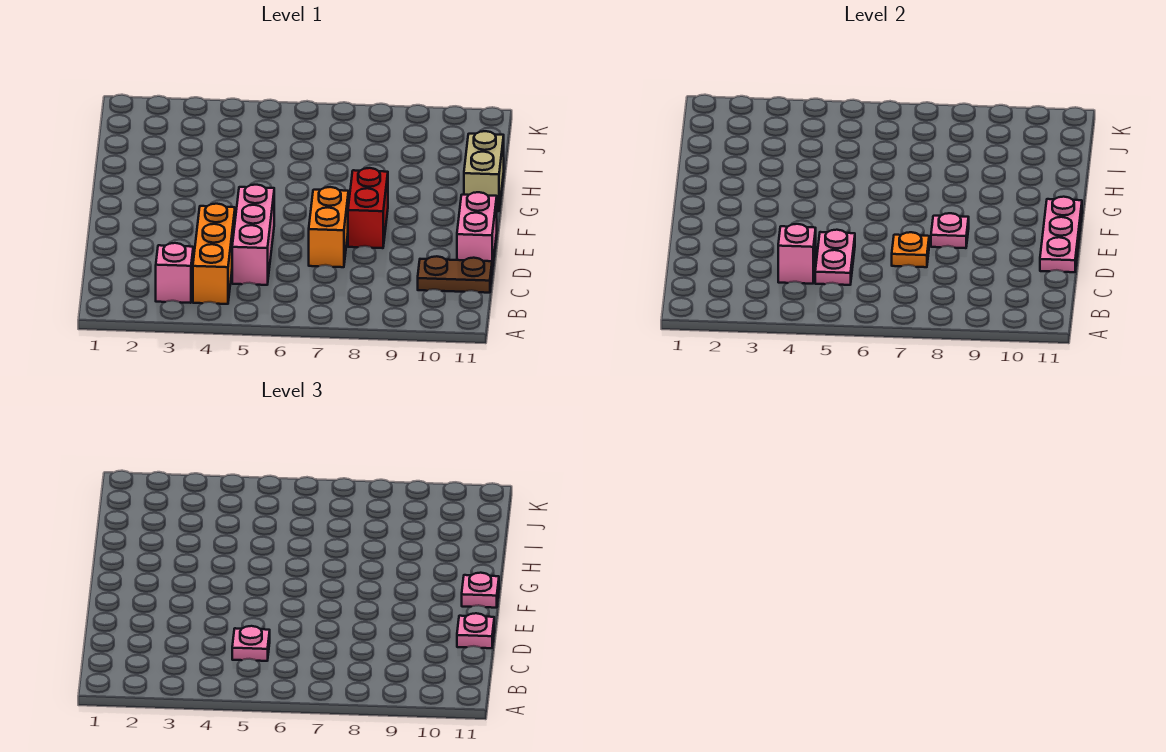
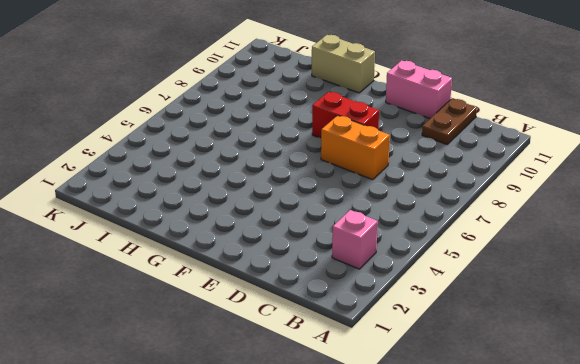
none -> orange brick B4:D4 level 1
none -> pink brick C5:E5 level 1
none -> pink brick C4 level 2

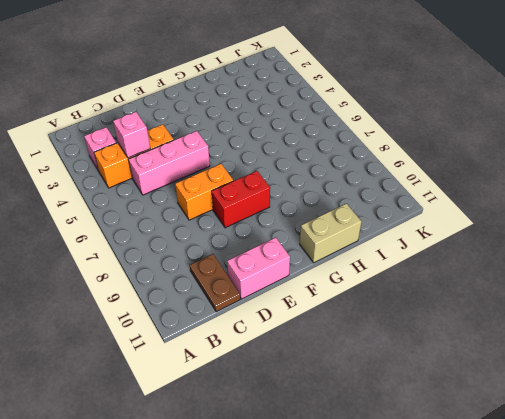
none -> pink plate C5:D5 level 2
none -> orange plate D7 level 2
none -> pink plate D11:F11 level 2

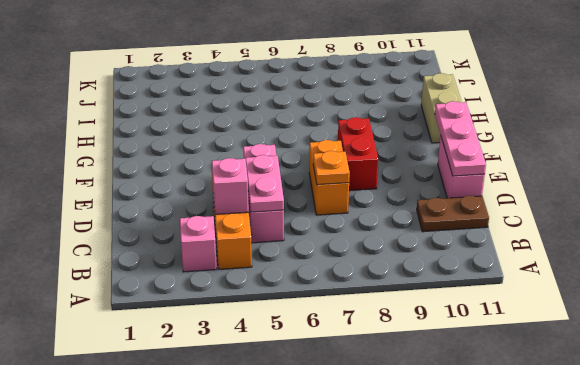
none -> pink plate E8 level 2
none -> pink plate C5 level 3
none -> pink plate D11 level 3

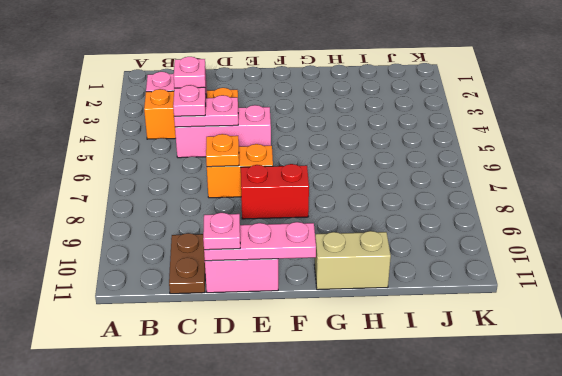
none -> pink plate E8 level 2
none -> pink plate F11 level 3

